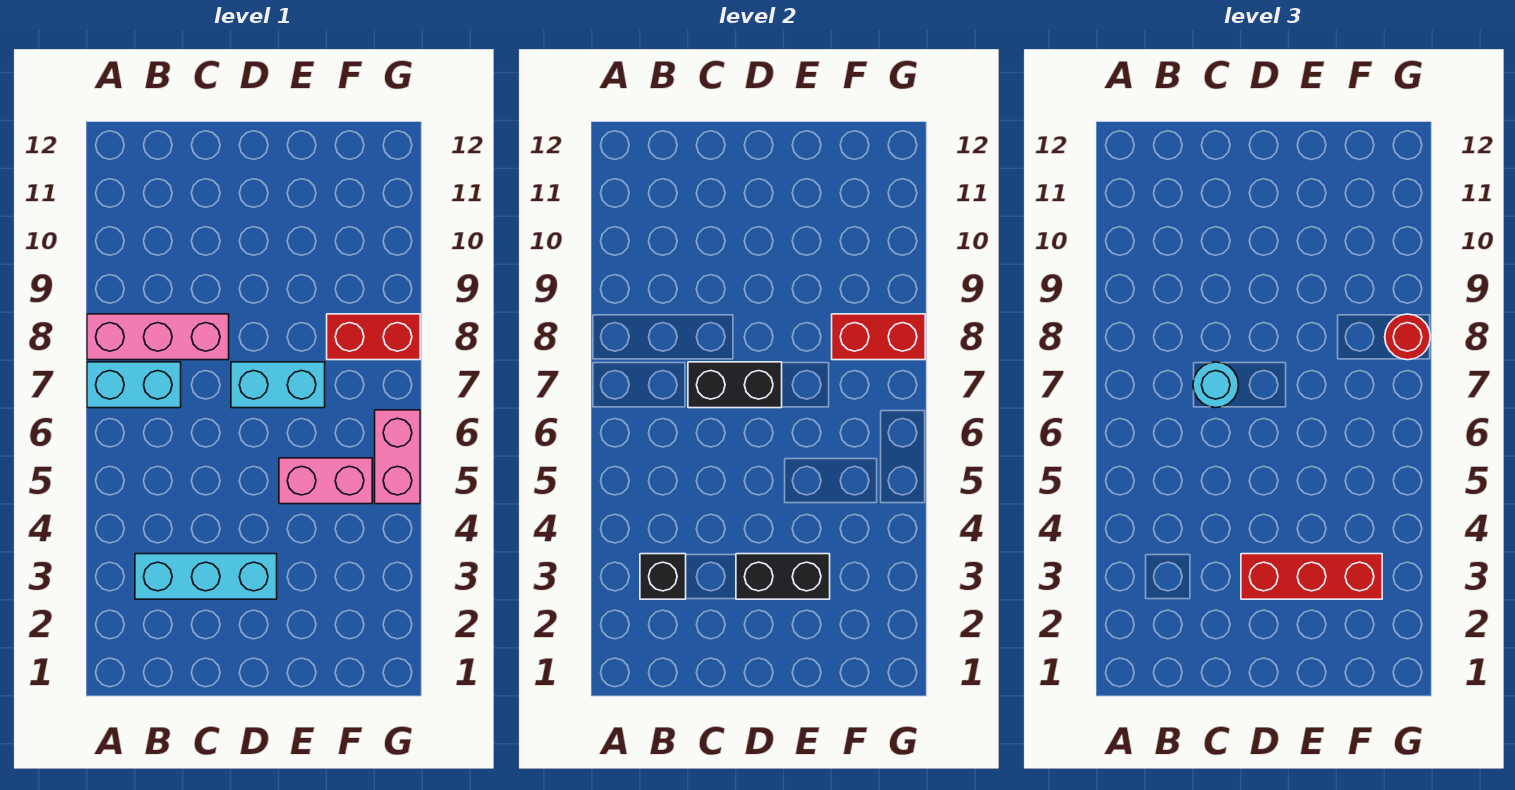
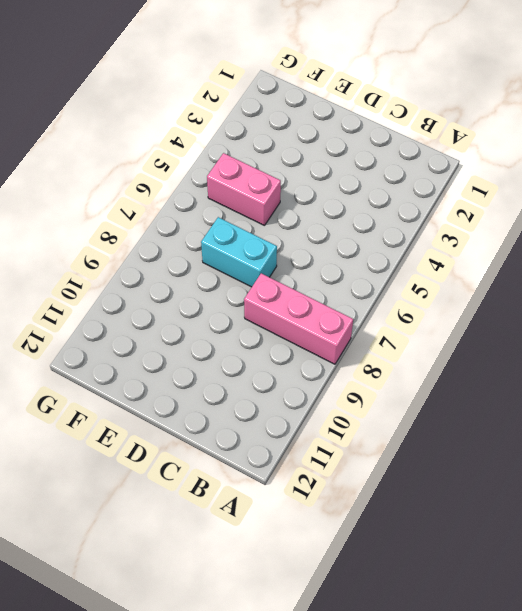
none -> cyan brick A7:B7 level 1
none -> cyan brick B3:D3 level 1
none -> red brick F8:G8 level 1

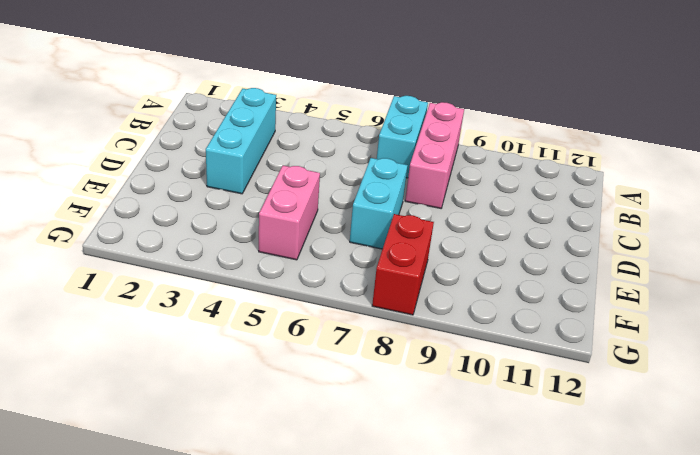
none -> pink brick G5:G6 level 1
none -> black brick B3 level 2
none -> black brick C7:D7 level 2

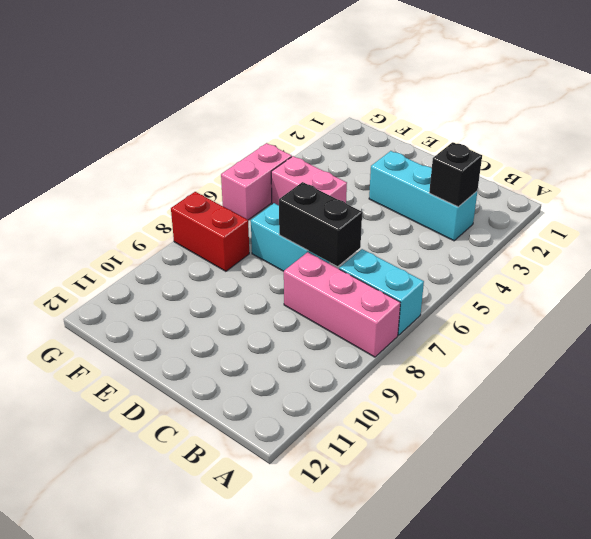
none -> black brick D3:E3 level 2
none -> red brick F8:G8 level 2
none -> cyan round brick C7 level 3

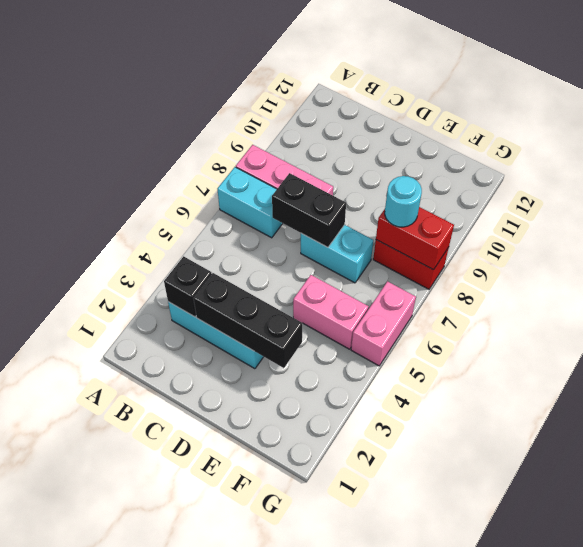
black brick C3:E3 level 2 -> black brick D3:E3 level 2
cyan round brick F8 level 3 -> cyan round brick C7 level 3
none -> red brick D3:F3 level 3
none -> red round brick G8 level 3

